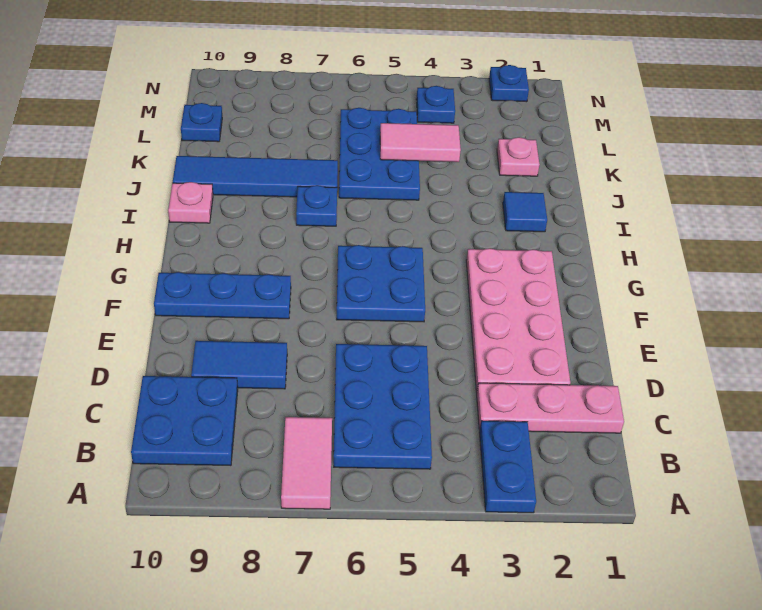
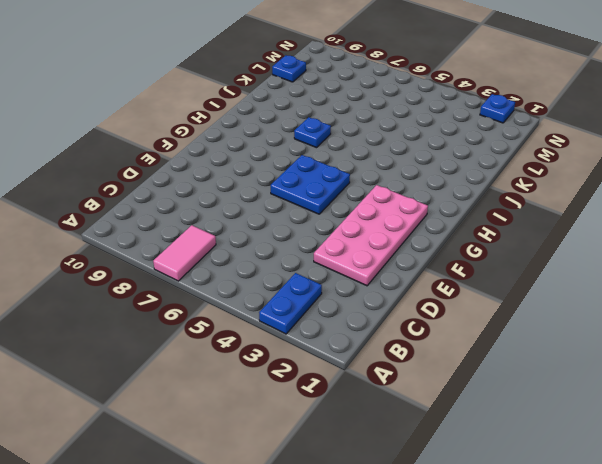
none -> blue plate B5:D6 level 1
none -> blue plate B9:C10 level 1
none -> pink plate C1:C3 level 1

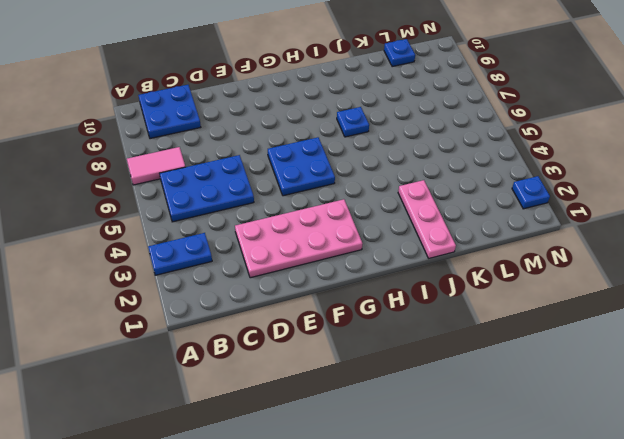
pink plate J1:J3 level 1 -> pink plate C1:C3 level 1
none -> blue tile D8:D9 level 1
none -> blue plate F8:F10 level 1
none -> blue tile I2 level 1

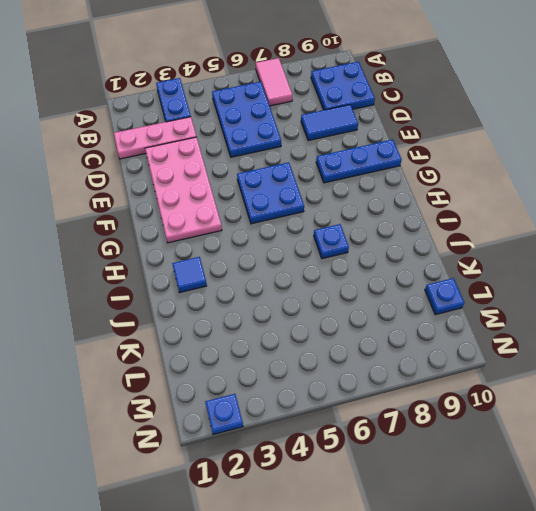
none -> pink plate I10 level 1
none -> blue plate J5:L6 level 1
none -> blue tile J7:J10 level 1

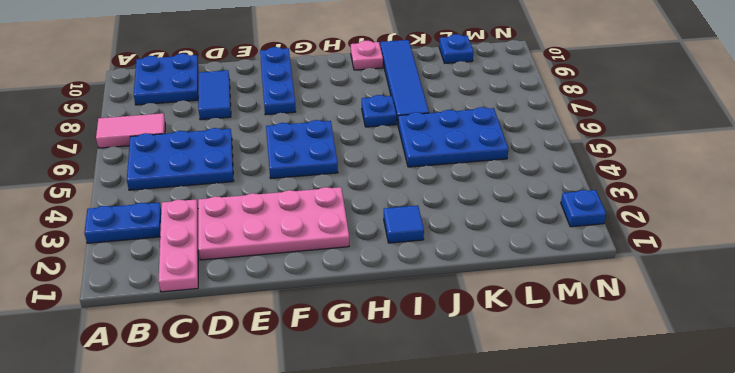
none -> pink plate K2 level 1
none -> blue plate M4 level 1
none -> pink tile K4:K5 level 2

